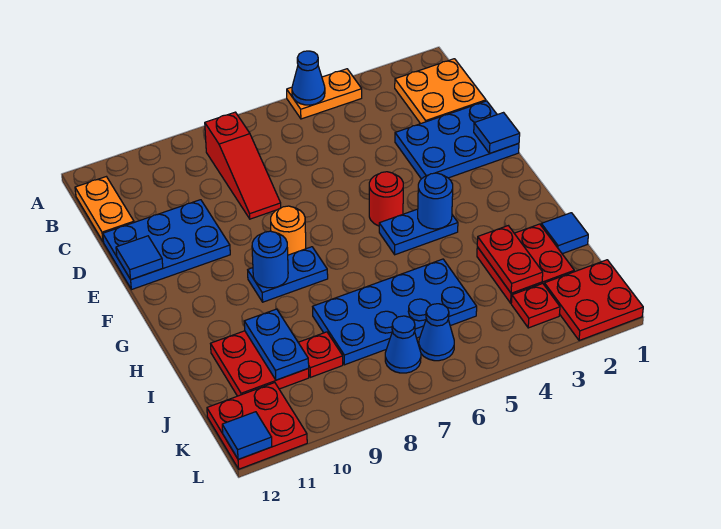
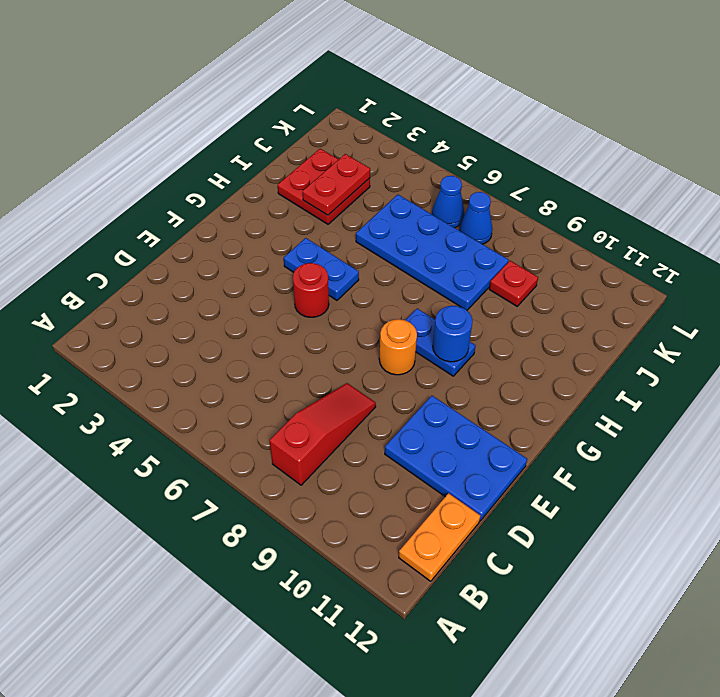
none -> orange plate A4:A5 level 1
none -> orange plate B1:C2 level 1
none -> blue plate D1:E3 level 1

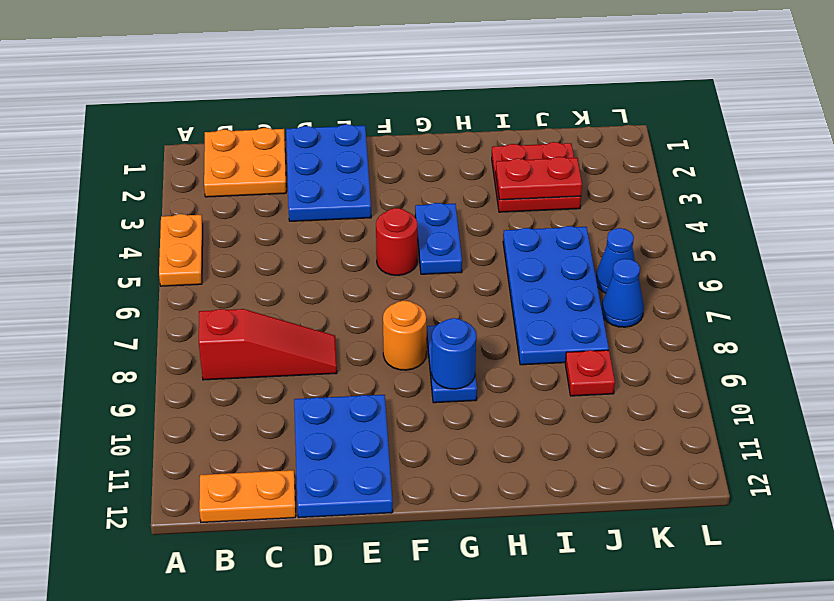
none -> blue tile I1 level 1
none -> red plate I10:J11 level 1
none -> red plate K1:L2 level 1

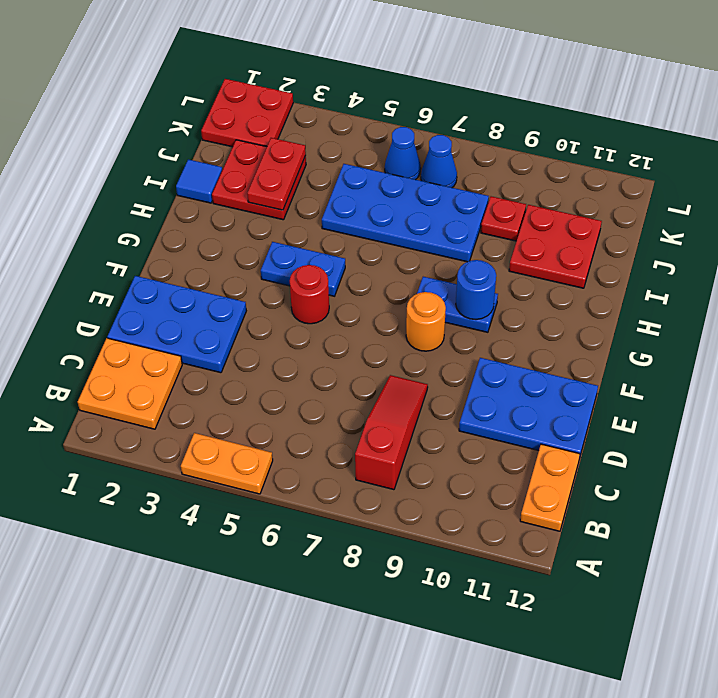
none -> red plate K3 level 1
none -> red plate K11:L12 level 1
none -> blue cone A5 level 2

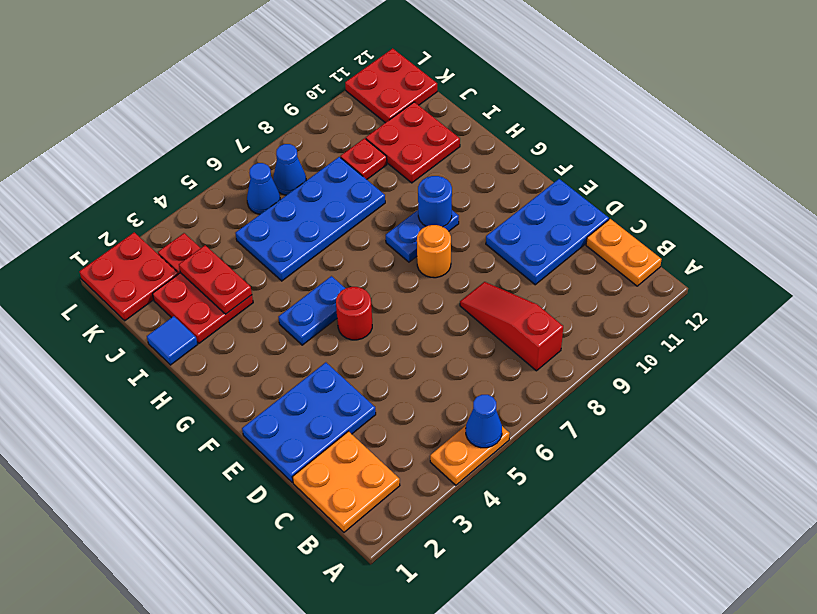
none -> blue tile E1 level 2
none -> blue tile E12 level 2
none -> blue round brick G4 level 2

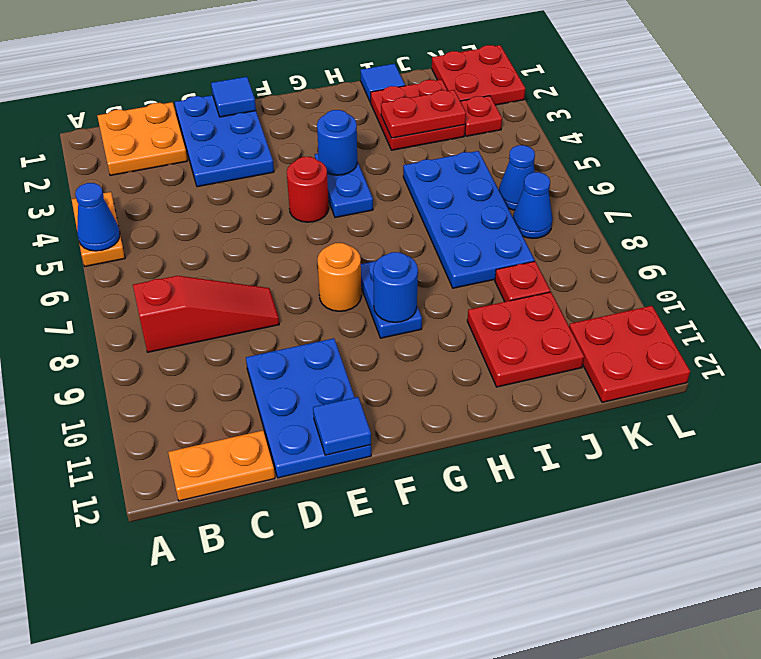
none -> blue plate I10:J10 level 2
none -> blue tile L12 level 2

